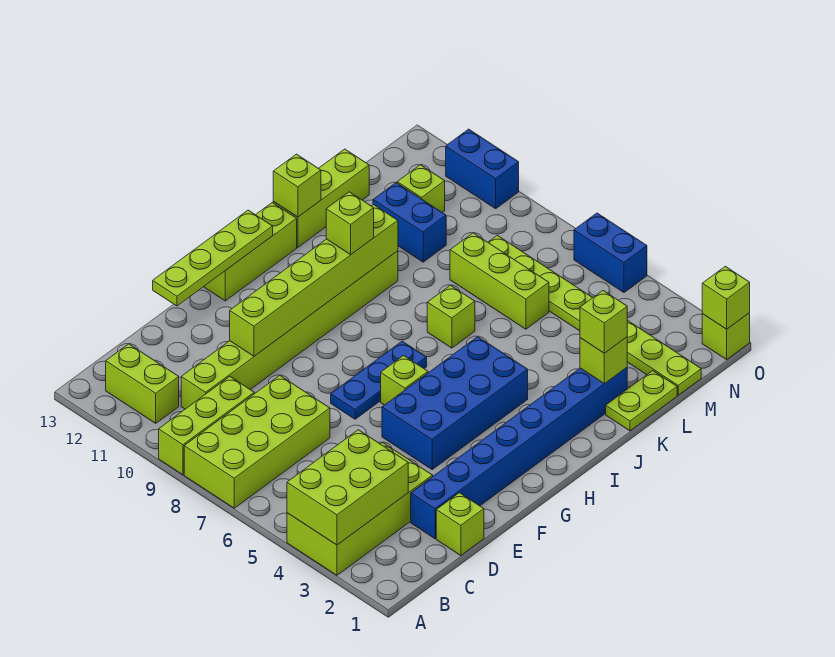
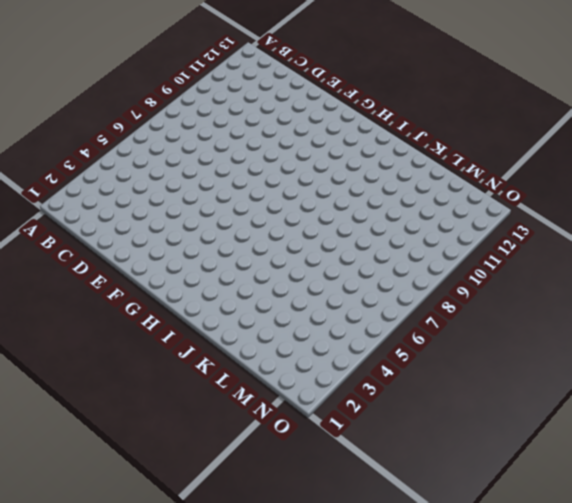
none -> lime brick A3:D4 level 1
none -> lime brick A7:D8 level 1
none -> lime brick A9:C9 level 1

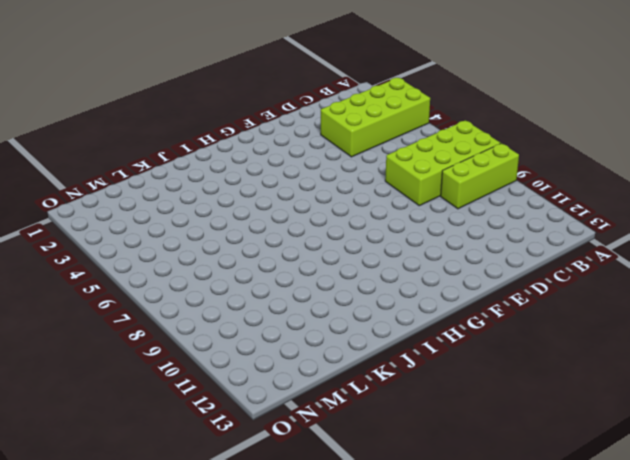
none -> lime brick B11:B12 level 1
none -> lime brick C10:J10 level 1
none -> lime brick D1 level 1

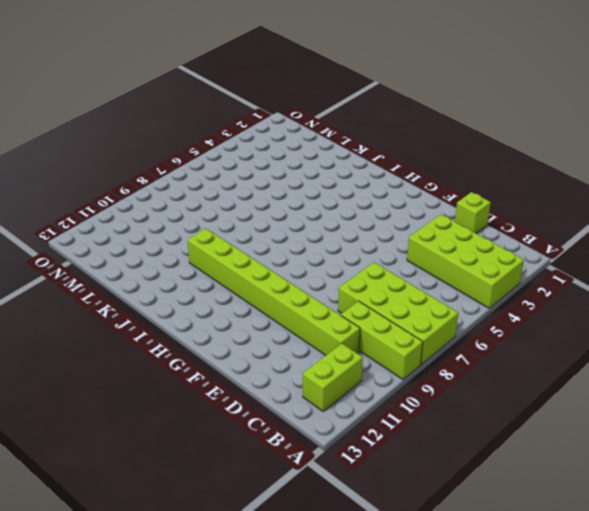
none -> blue brick D2:K2 level 1
none -> blue brick F4:I5 level 1
none -> blue plate F7:H7 level 1

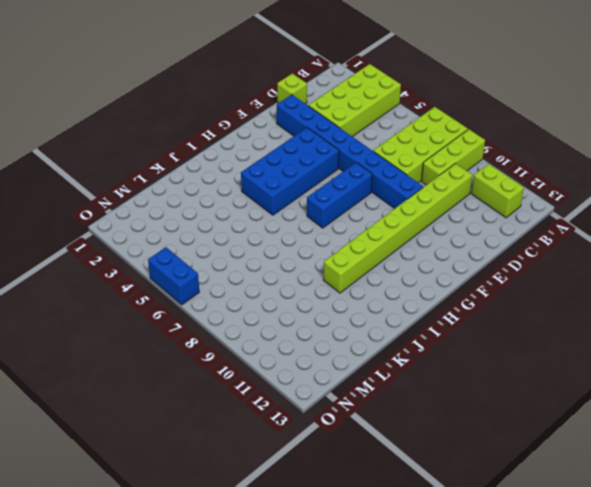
blue brick E2:E9 level 1 -> blue brick D2:K2 level 1
blue brick F7:H7 level 1 -> blue plate F7:H7 level 1
none -> lime brick G6 level 1
none -> lime brick G13:I13 level 1
none -> lime brick J7 level 1

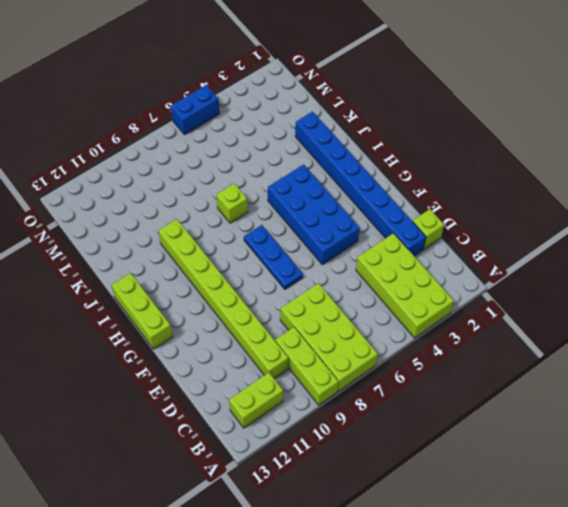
none -> lime brick G6 level 1
none -> lime brick J13:L13 level 1
none -> lime plate K1:L1 level 1

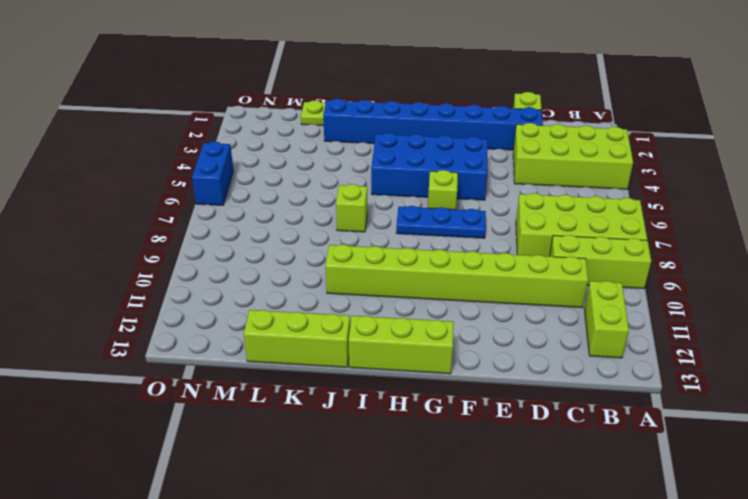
none -> lime brick L6:L8 level 1
none -> blue brick L10:L11 level 1
none -> lime plate M1:M8 level 1

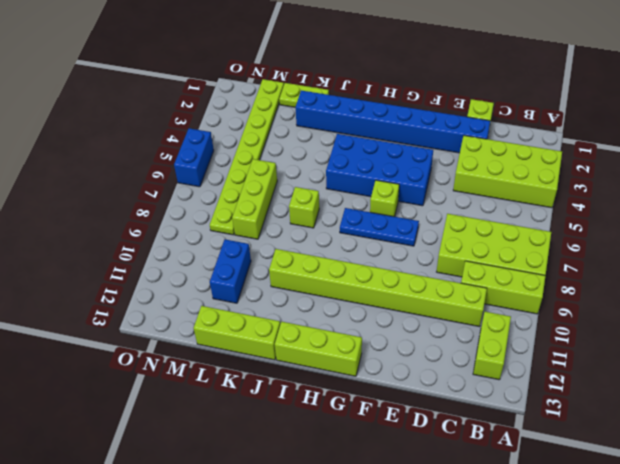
none -> lime brick M11 level 1
none -> lime brick O1 level 1
none -> blue brick O10:O11 level 1

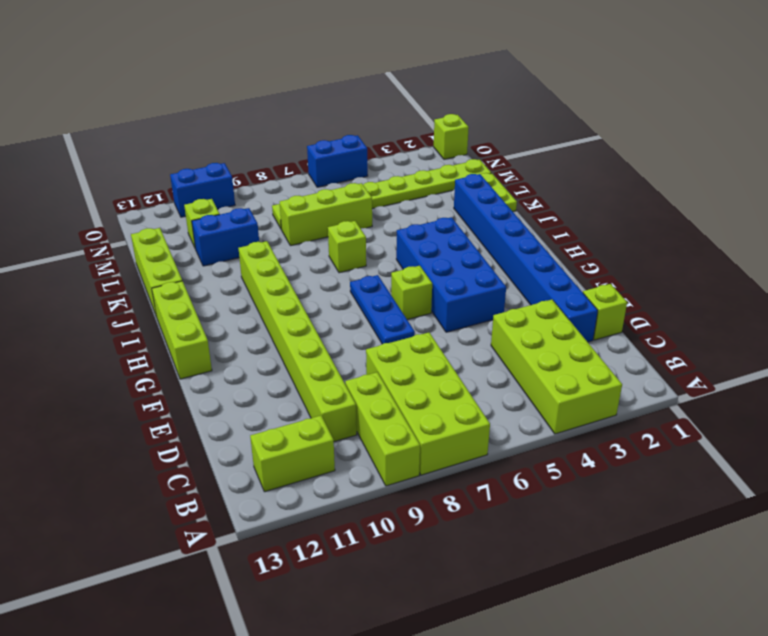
none -> lime brick A3:C4 level 2
none -> lime brick E10:J10 level 2
none -> lime plate E13:H13 level 2

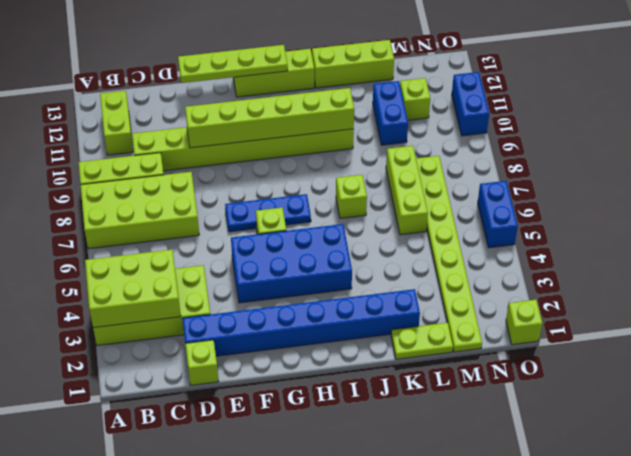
none -> lime brick J13 level 2
none -> lime brick K2 level 2
none -> lime brick O1 level 2

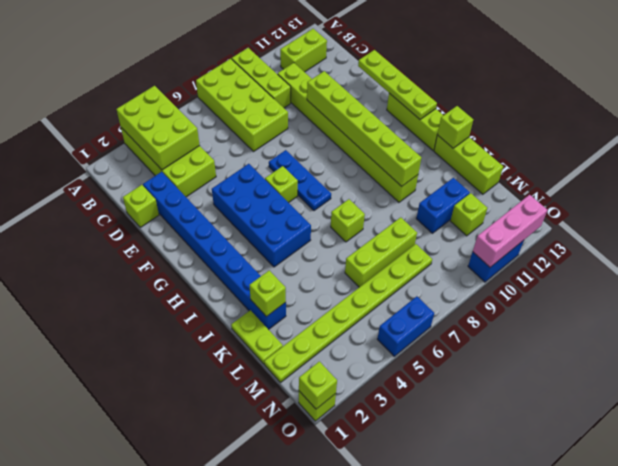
pink brick O10:O12 level 2 -> none
none -> lime brick I10 level 3
none -> lime brick K2 level 3

